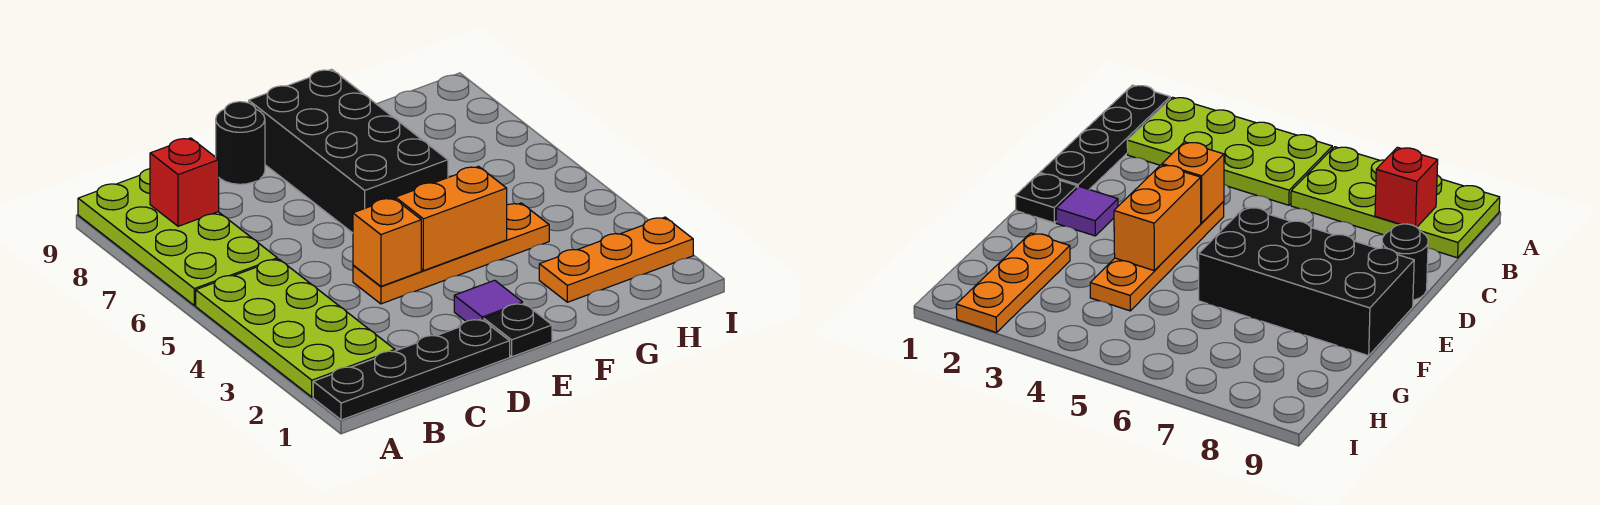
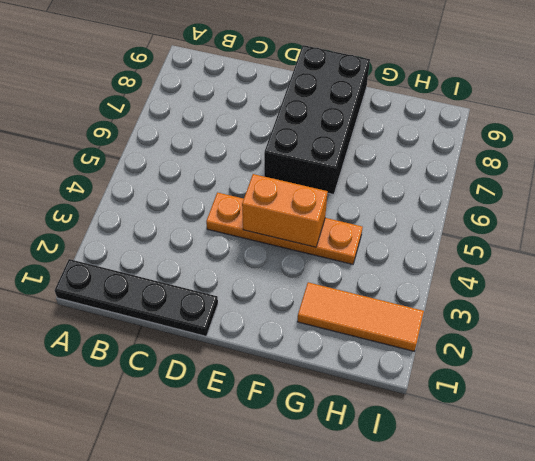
orange tile G2:I2 level 1 -> orange plate G2:I2 level 1
none -> lime plate A2:B5 level 1
none -> lime plate A6:B9 level 1
none -> black round brick D9 level 1

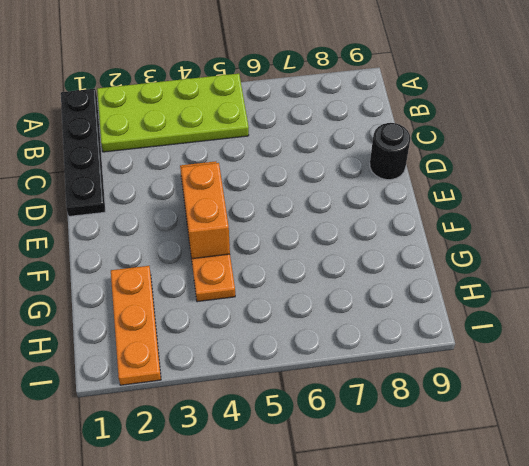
none -> lime plate A6:B9 level 1
none -> black plate E1 level 1
none -> purple tile E2 level 1

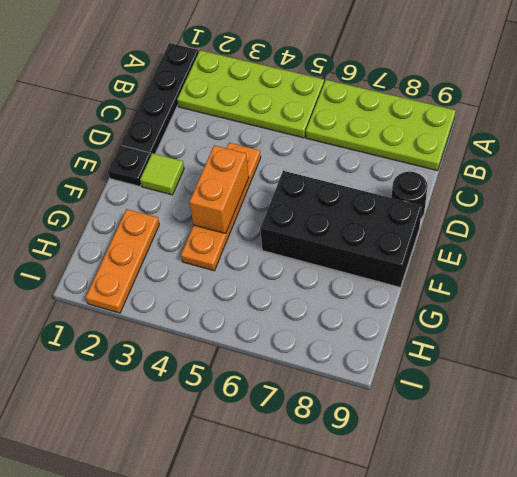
lime tile E2 level 1 -> purple tile E2 level 1
none -> red brick B8 level 2
none -> orange brick D4 level 2

